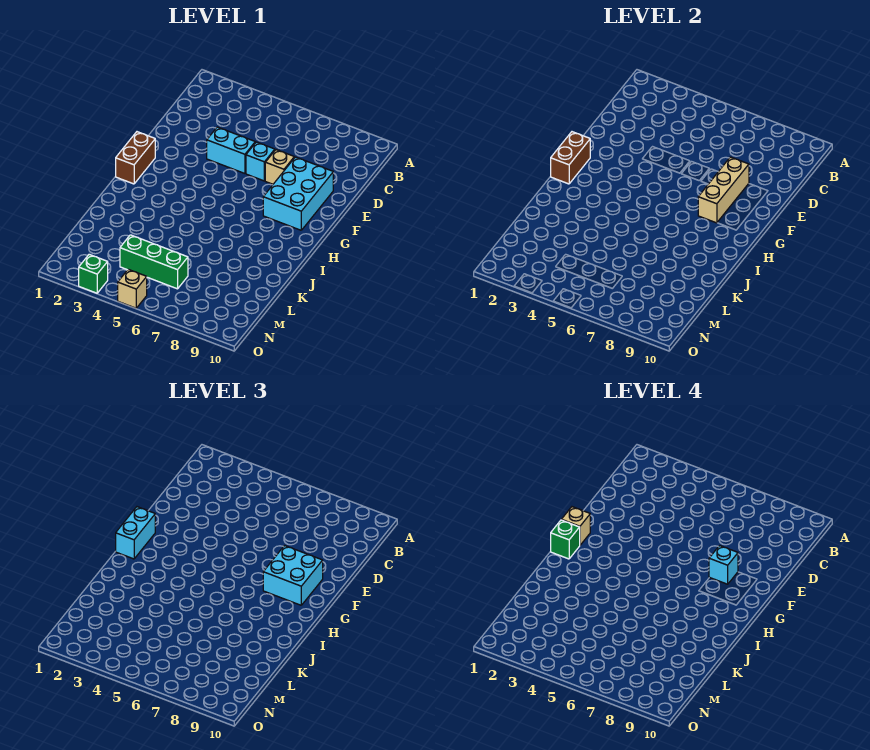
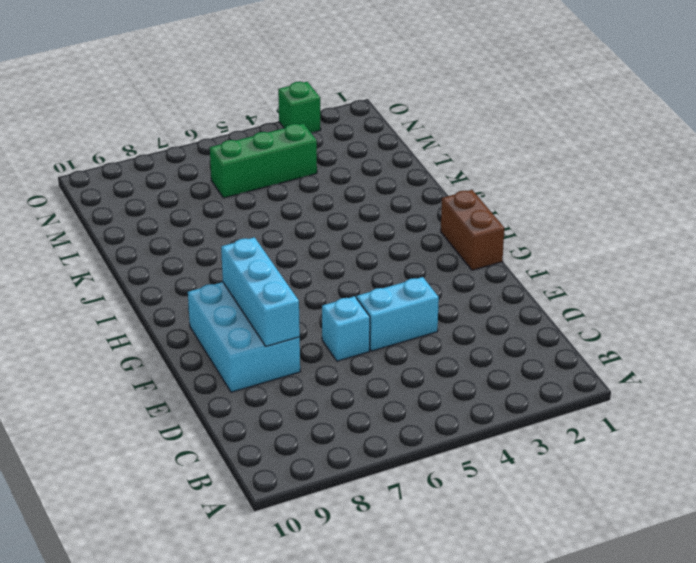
cyan brick E8:G8 level 2 -> tan brick E8:G8 level 2
none -> tan brick E7 level 1
none -> tan brick O5 level 1
none -> brown brick G1:H1 level 2

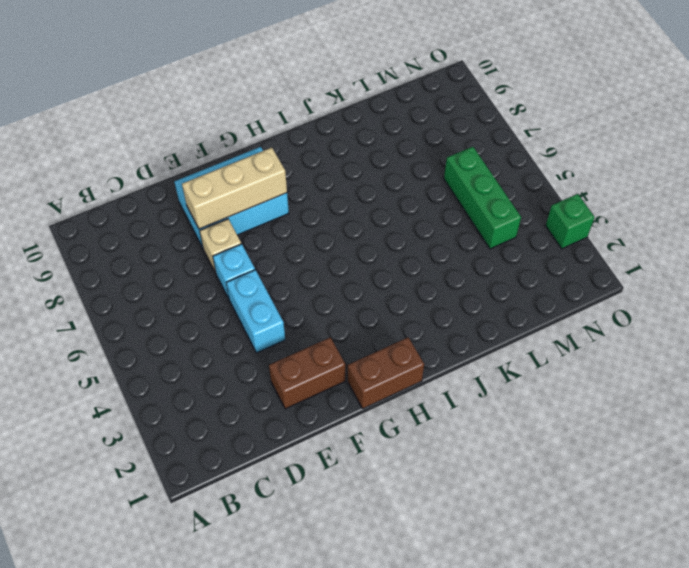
brown brick E2:F2 level 1 -> brown brick G1:H1 level 2
none -> tan brick O5 level 1
none -> cyan brick F8:G9 level 3
none -> cyan brick G1:H1 level 3

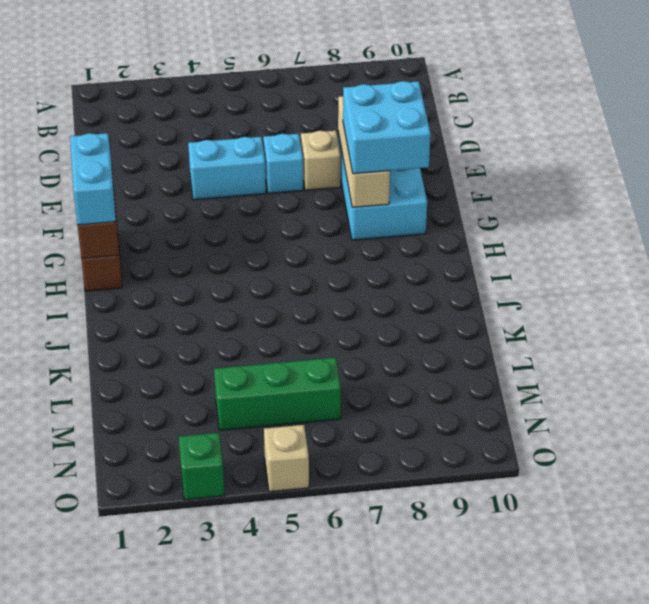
none -> cyan brick F8 level 4
none -> tan brick G1 level 4
none -> green brick H1 level 4

